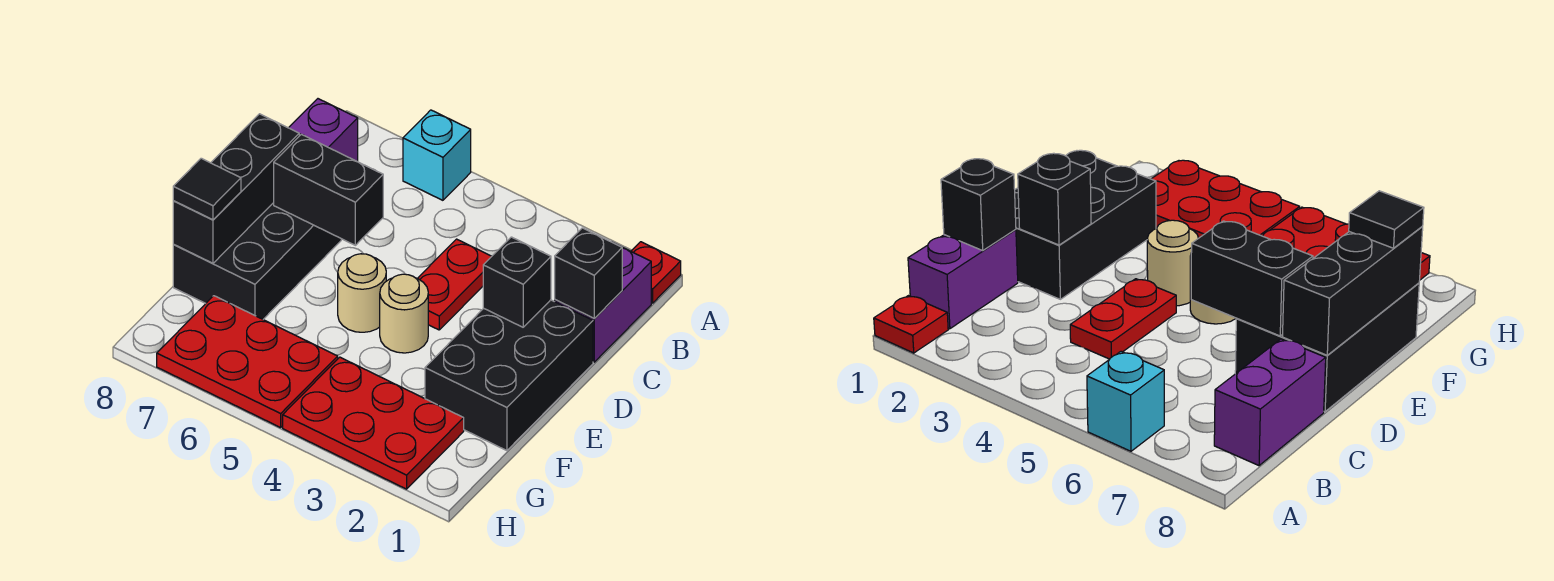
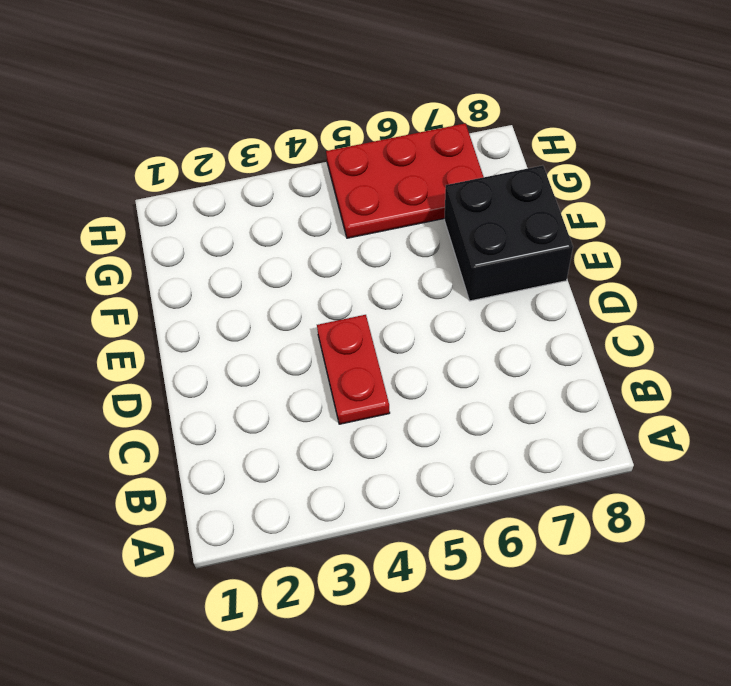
black brick E7:F8 level 1 -> black brick D7:F8 level 1
none -> red plate A1 level 1
none -> cyan brick A6 level 1
none -> purple brick B1:C1 level 1

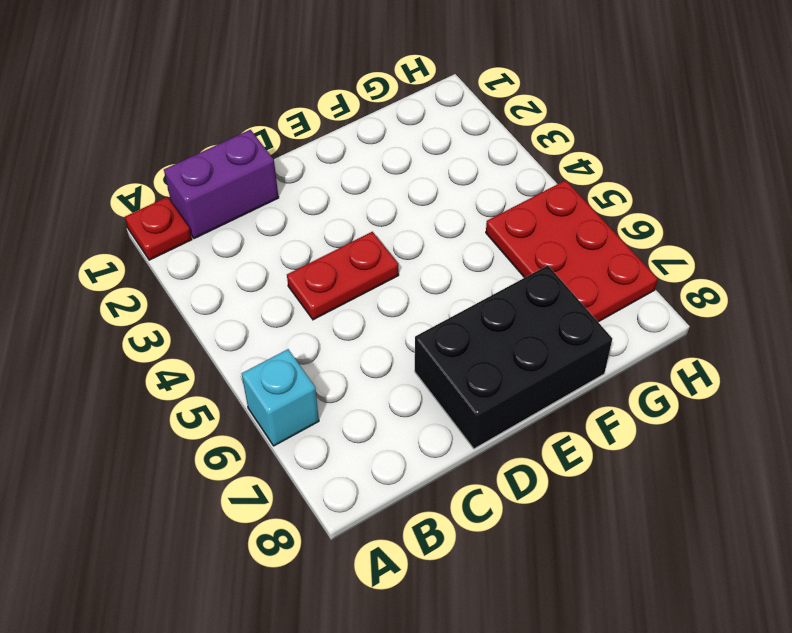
none -> purple brick B8:C8 level 1
none -> black brick D1:F2 level 1
none -> tan round brick E4 level 1

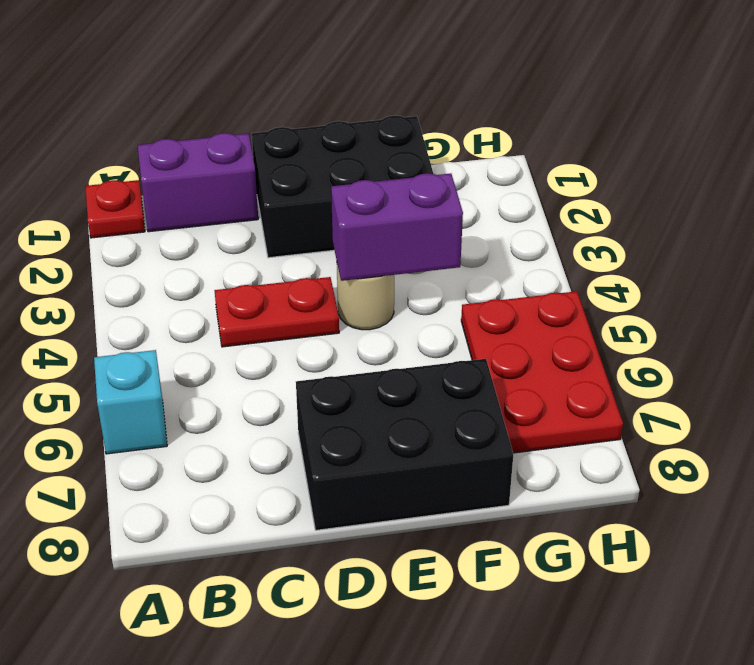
purple brick E4:F4 level 2 -> purple brick B8:C8 level 1
none -> tan round brick E5 level 1
none -> red plate G2:H4 level 1
none -> black brick C1 level 2

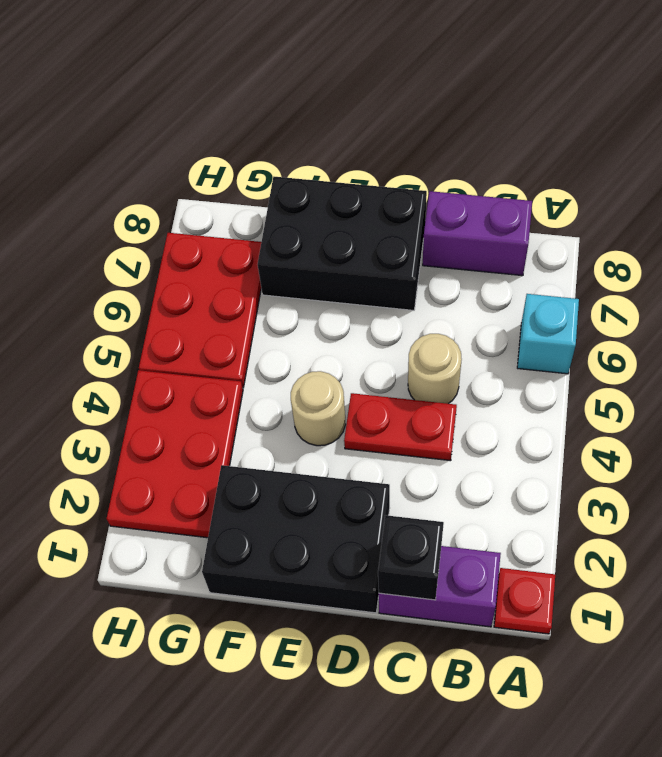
tan round brick C5 level 1 -> tan round brick E5 level 1
none -> black brick D2 level 2
none -> black brick D6:D7 level 2
none -> black brick D8:F8 level 2

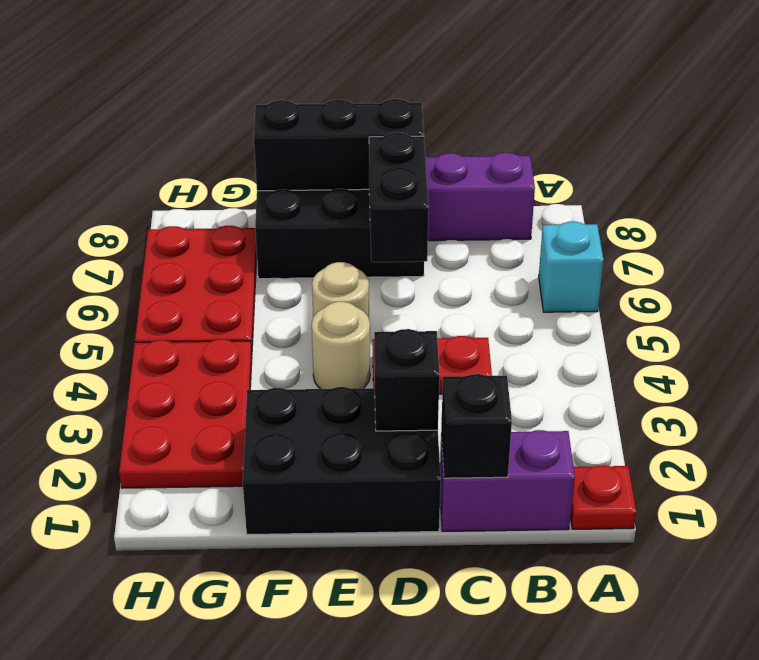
none -> black tile F8 level 3

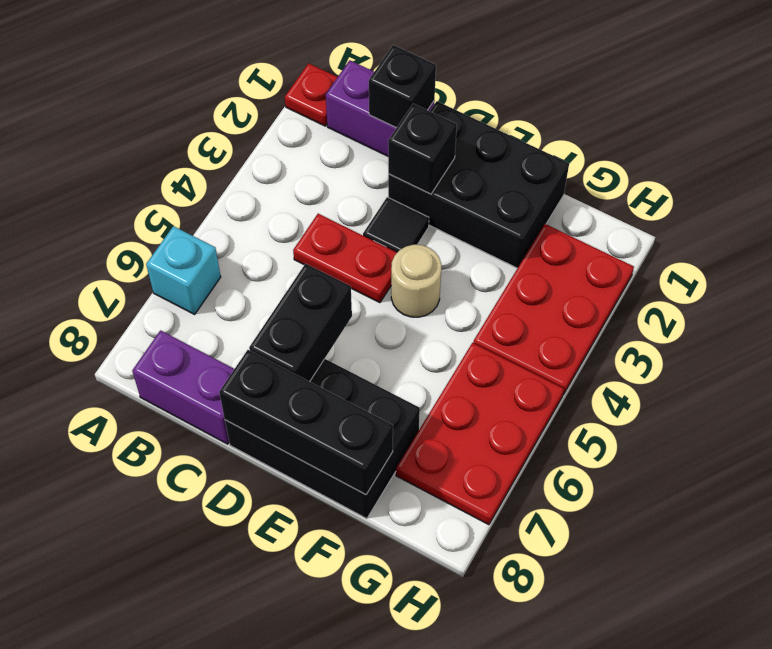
black tile D3 level 1 -> black tile F8 level 3
none -> tan round brick E5 level 1

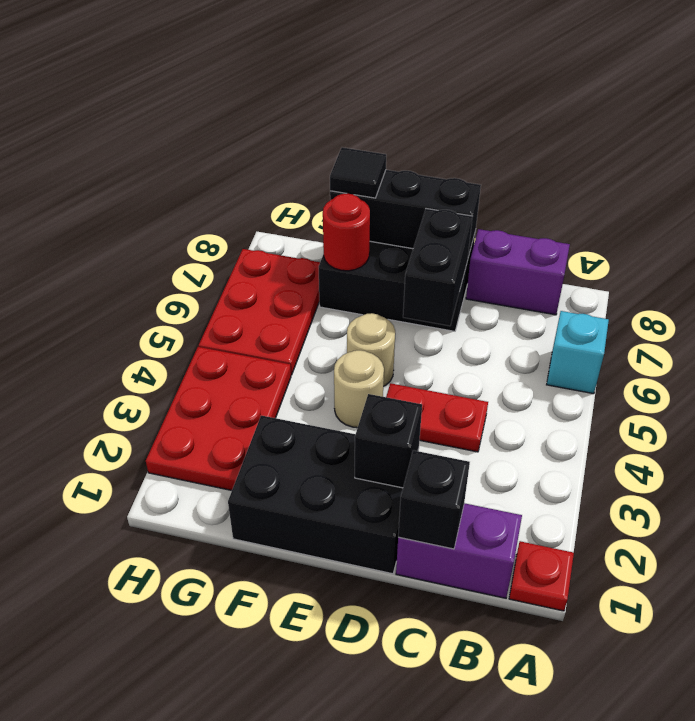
red round brick F7 level 2 -> none

